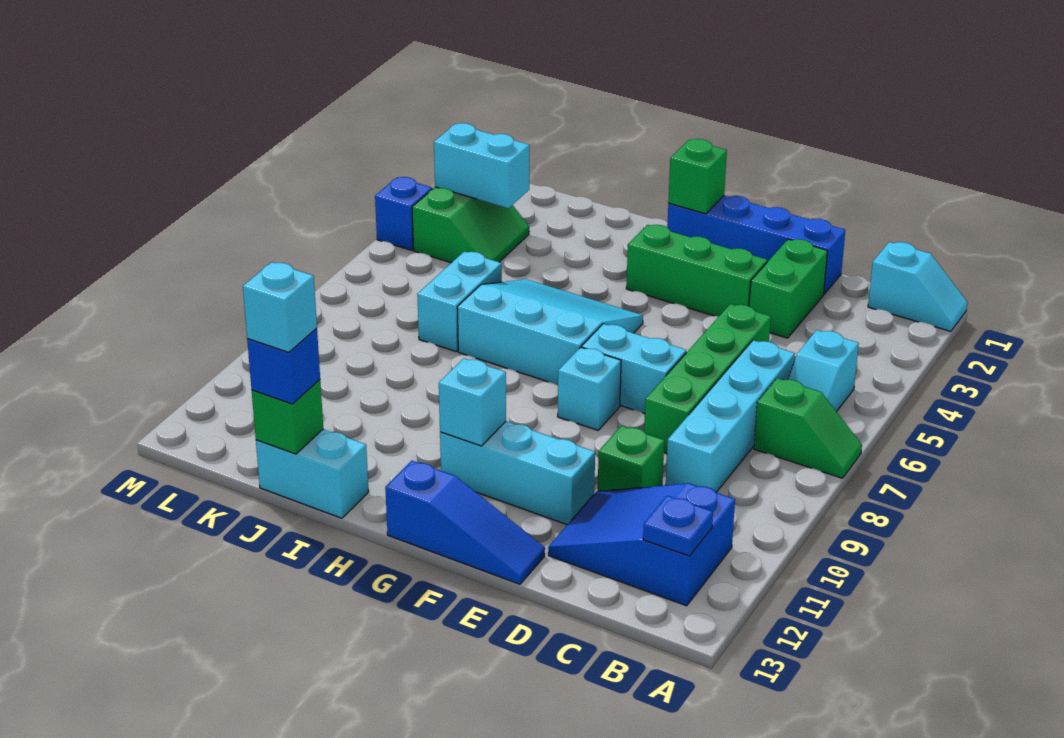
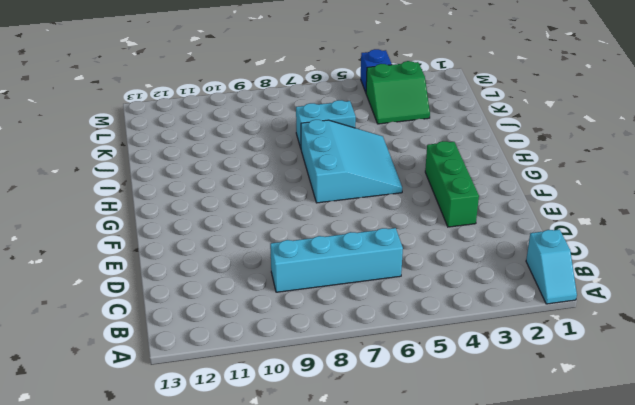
none -> green slope A7:B7 level 1 top B
none -> cyan slope B5:B6 level 1 top 5
none -> blue slope B11:D12 level 1 top B

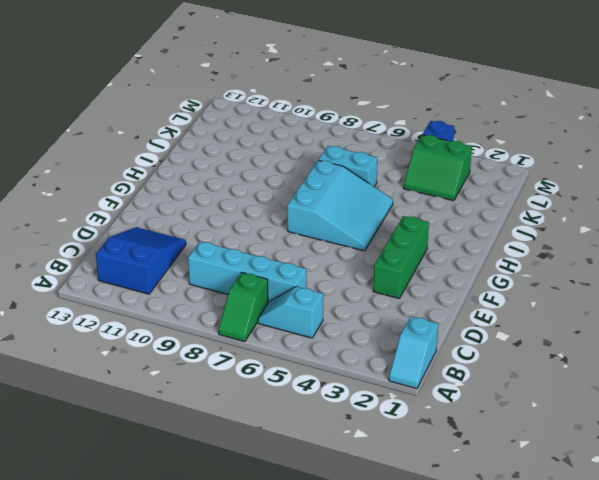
none -> blue brick D1:G1 level 1
none -> green brick D2:D3 level 1
none -> green brick D5:D8 level 1

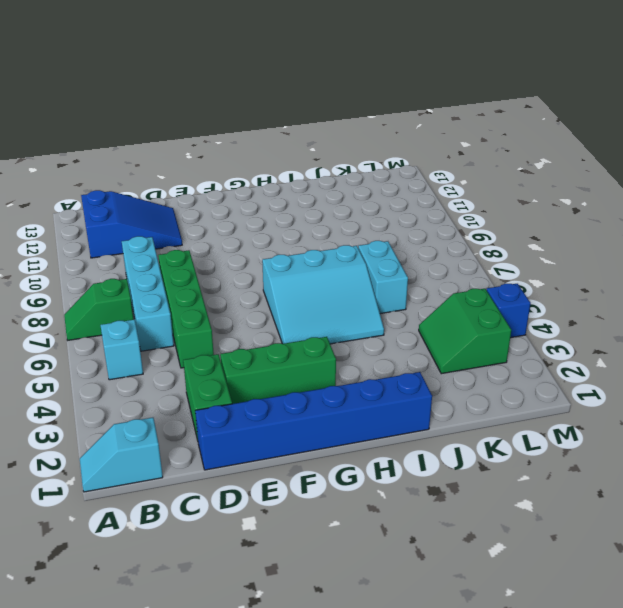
blue brick D1:I1 level 1 -> blue brick D1:G1 level 1
none -> green brick D10 level 1
none -> cyan brick E7:F7 level 1
none -> cyan brick E11:G11 level 1

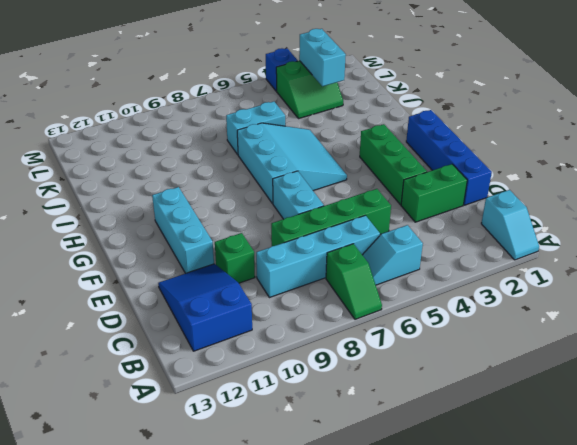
none -> blue slope E13:G13 level 1 top G
none -> cyan brick F8 level 1
none -> cyan brick I13:J13 level 1

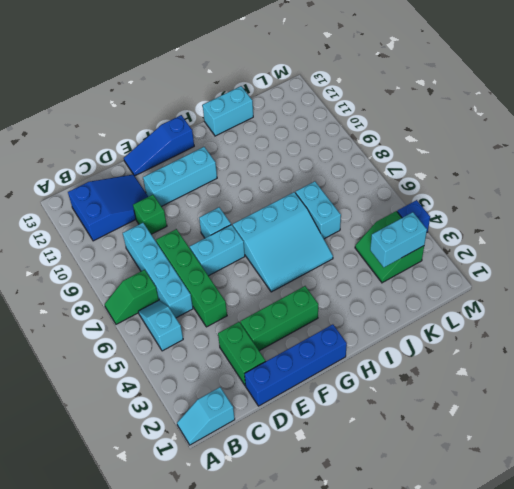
none -> blue plate B12 level 2
none -> green brick G1 level 2
none -> cyan brick G11 level 2

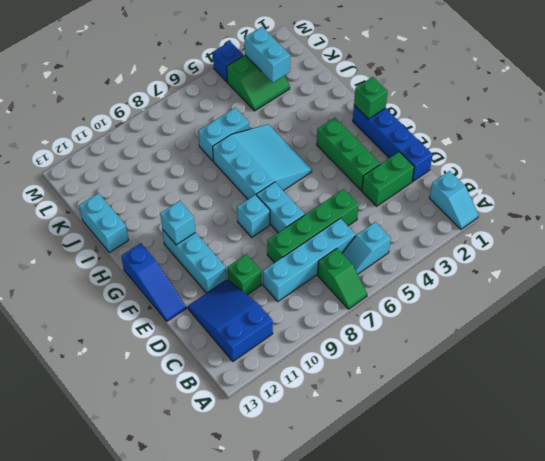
none -> blue plate B12 level 2
none -> green brick J13 level 2
none -> blue brick J13 level 3

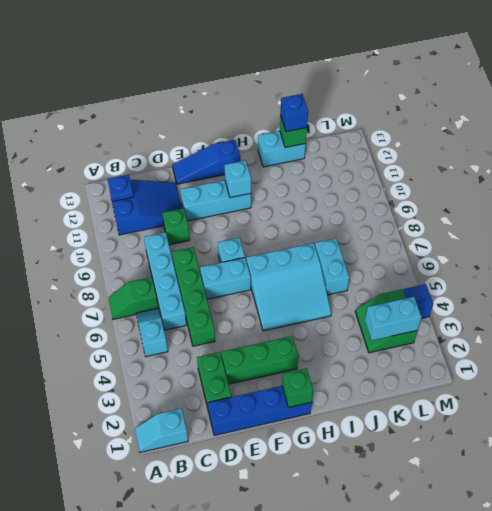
none -> cyan brick J13 level 4

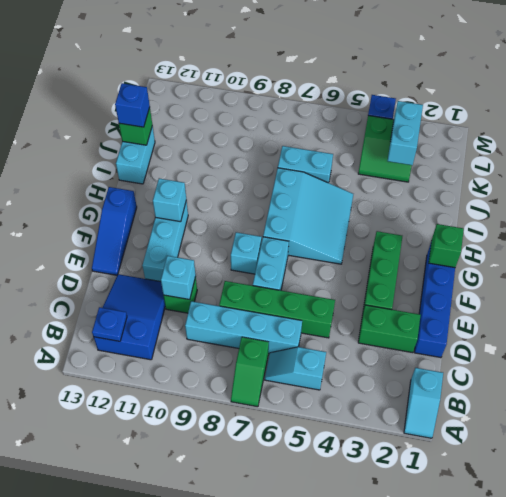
cyan brick D10 level 2 -> cyan brick J13 level 4

